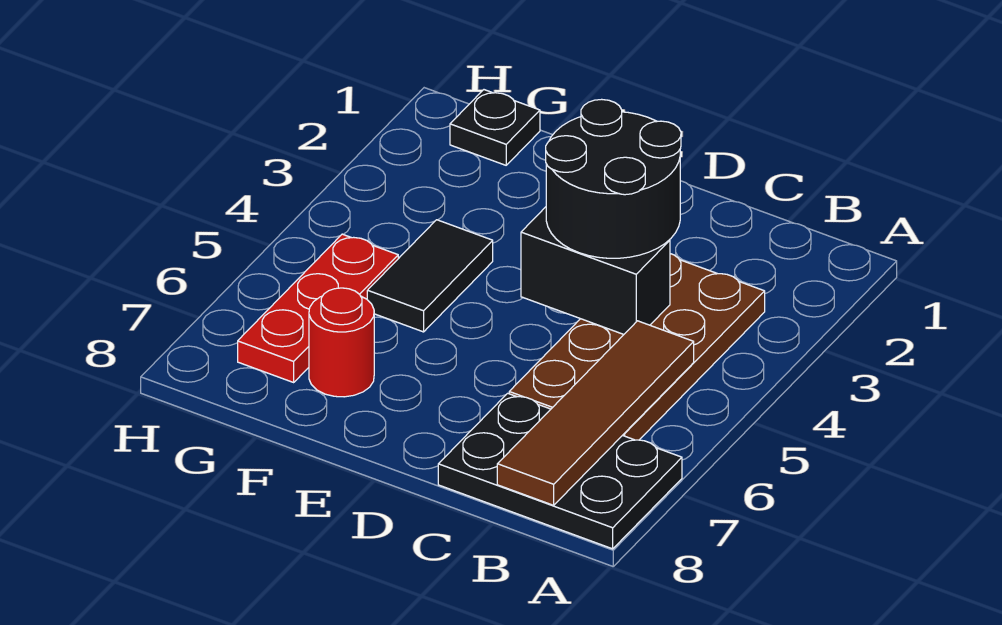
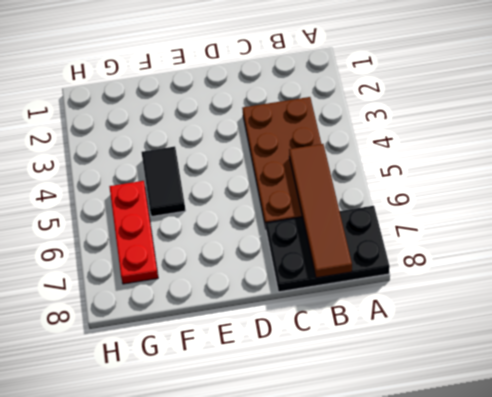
none -> red round brick F7 level 1
none -> black plate G1 level 1

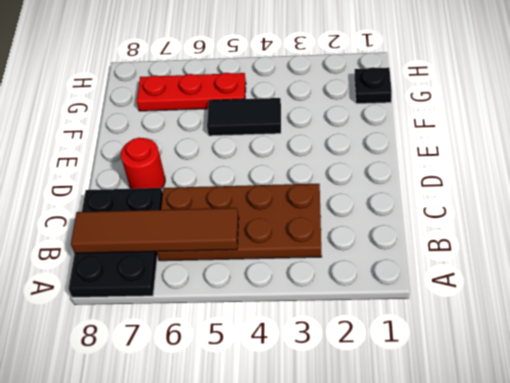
red round brick D7 level 1 -> red round brick F7 level 1
none -> black brick C4:D4 level 2
none -> black round brick C3:D4 level 3

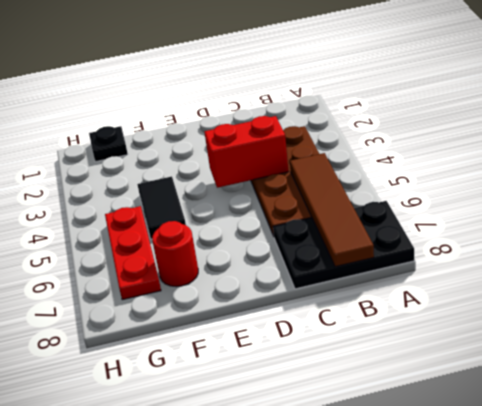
red brick C4:D4 level 2 -> black brick C4:D4 level 2
none -> black round brick C3:D4 level 3

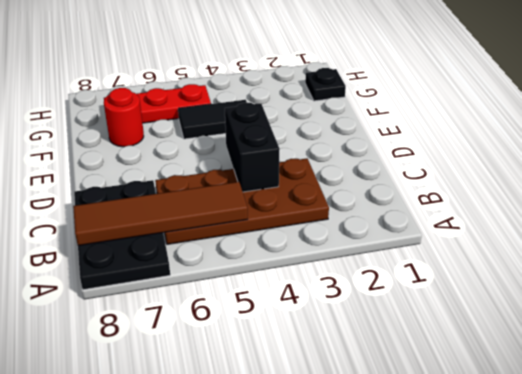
none -> black round brick C3:D4 level 3

